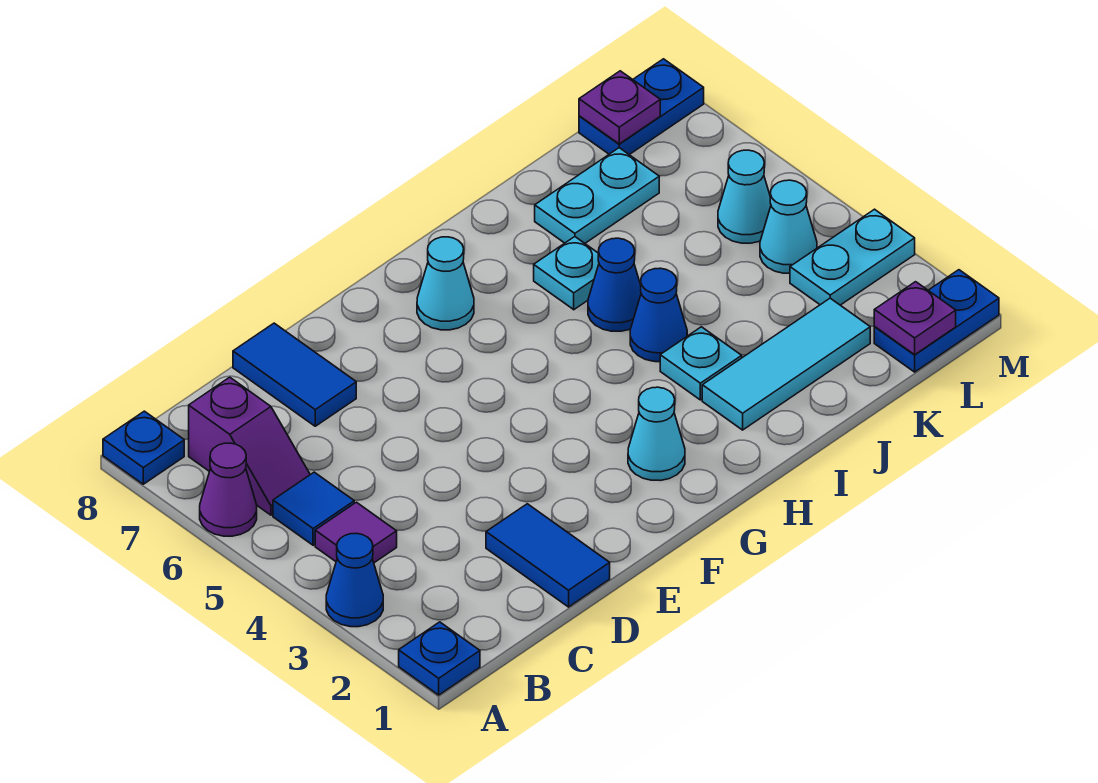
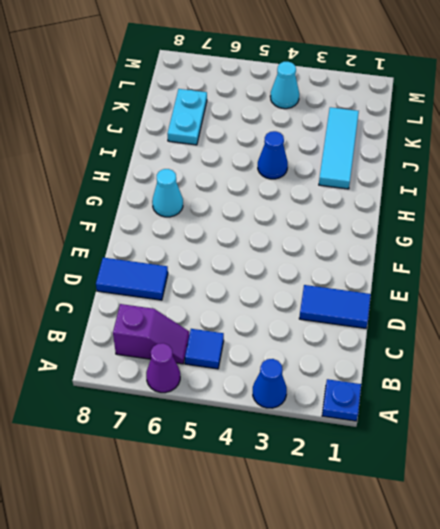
none -> blue plate A8 level 1
none -> purple tile B4 level 1
none -> cyan cone G2 level 1

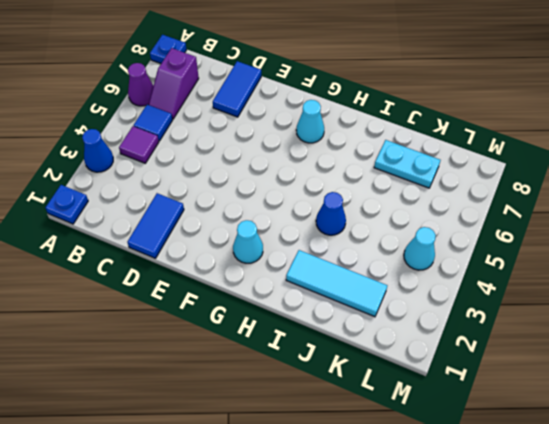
none -> cyan plate I3 level 1
none -> blue cone I5 level 1
none -> cyan plate I6 level 1

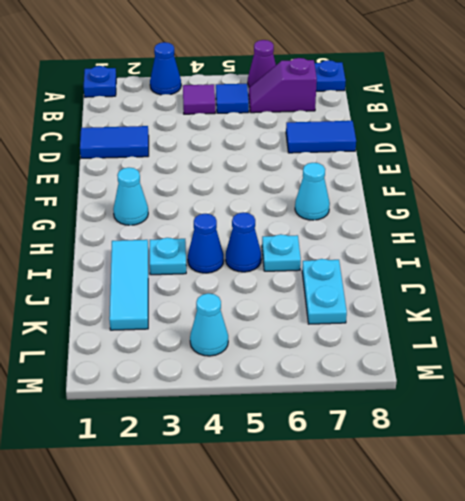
none -> blue plate L1:M1 level 1
none -> cyan plate L3:M3 level 1
none -> cyan cone L5 level 1

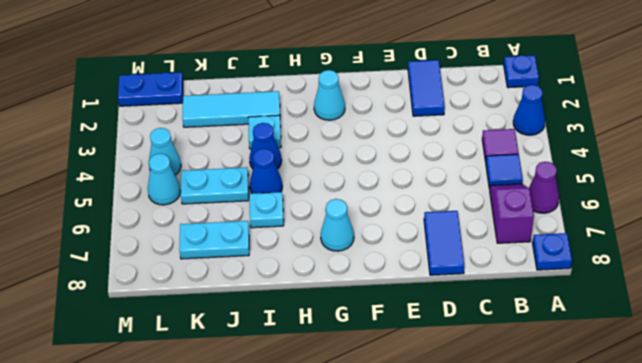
cyan plate J5:K5 level 1 -> cyan plate L3:M3 level 1
none -> blue plate L8:M8 level 1
none -> purple plate L1 level 2
none -> purple plate L8 level 2

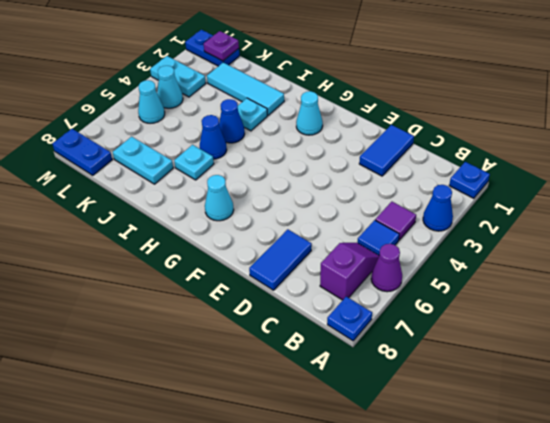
none -> purple plate L8 level 2

